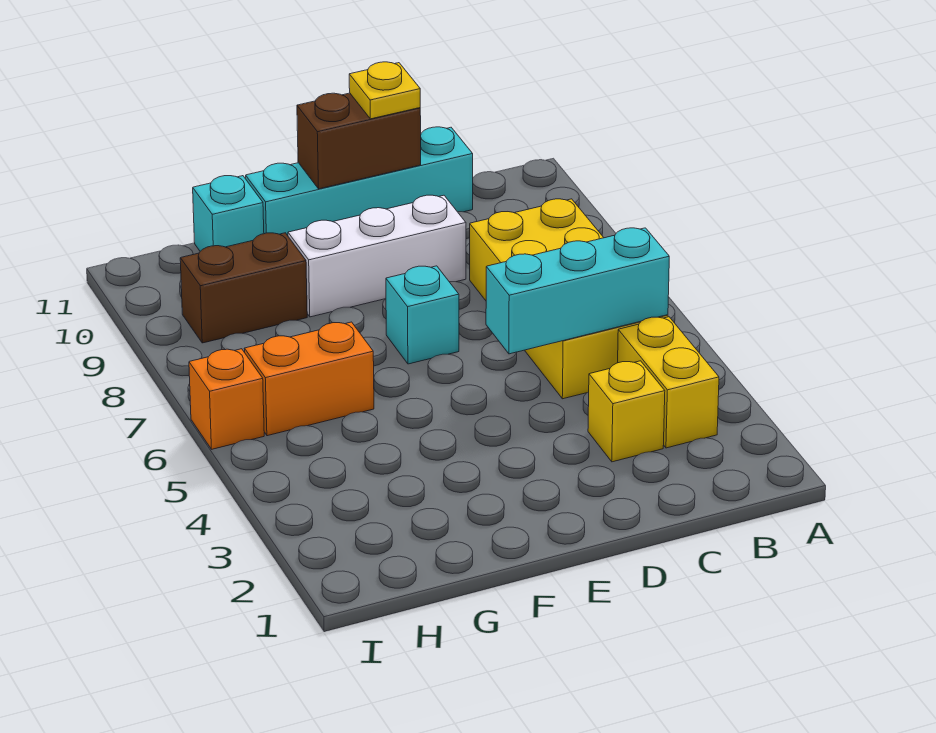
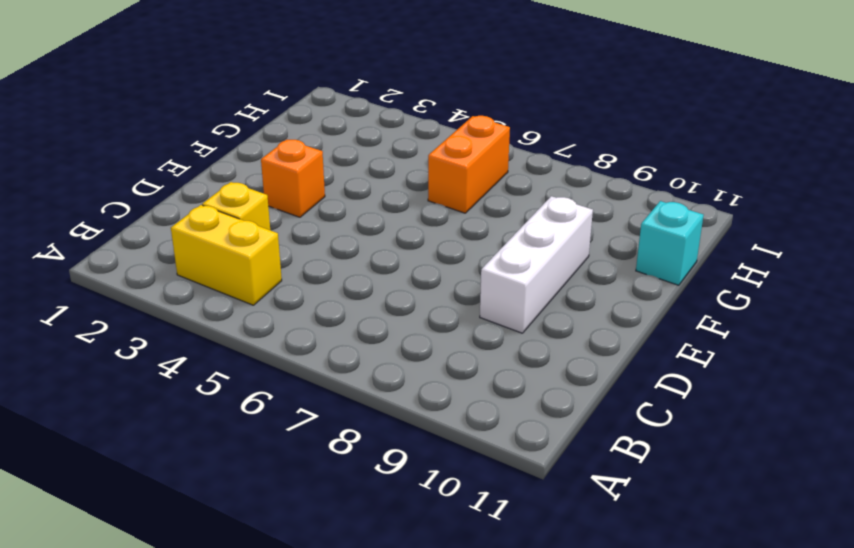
orange brick E3 level 1 -> orange brick I6 level 1
none -> yellow brick B5:C8 level 1
none -> cyan brick C11:F11 level 1
none -> cyan brick E7 level 1

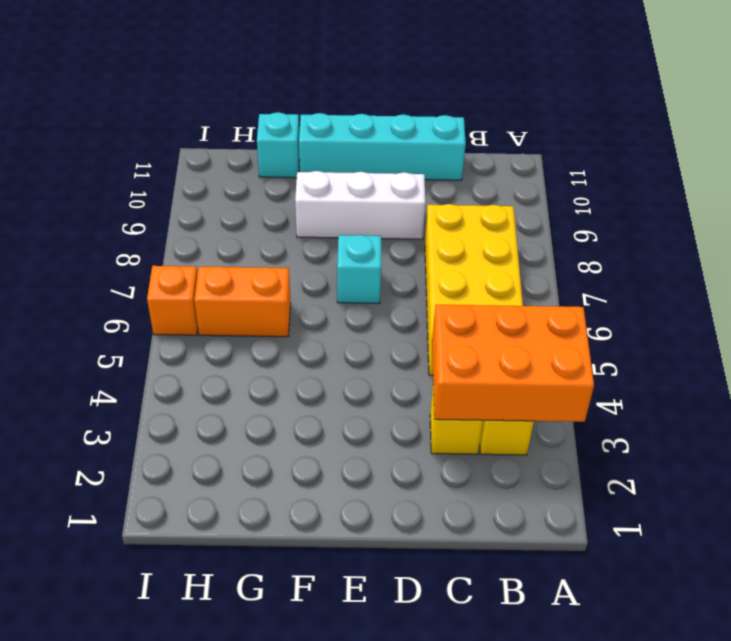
orange brick A3:C4 level 2 -> none
none -> brown brick G9:H9 level 1
none -> cyan brick B5:D5 level 2
none -> brown brick D11:E11 level 2

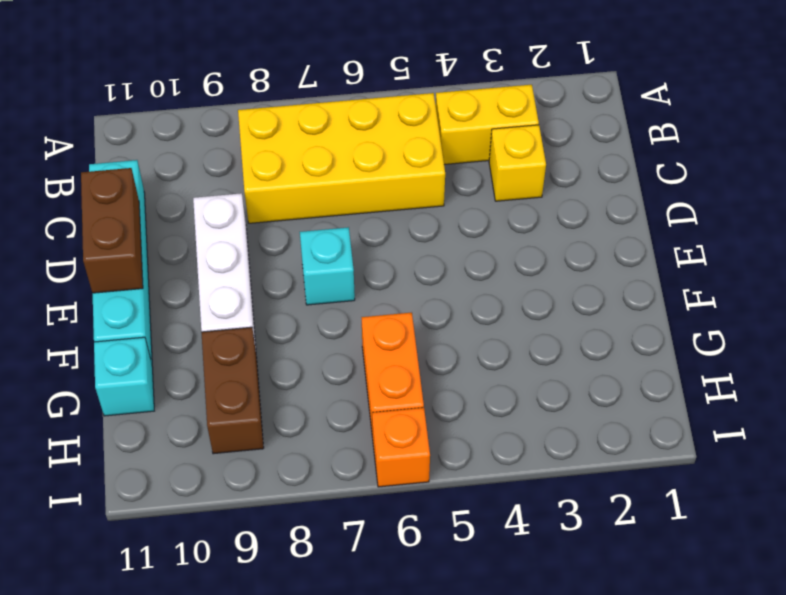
none -> cyan brick B5:D5 level 2
none -> yellow plate D11 level 3

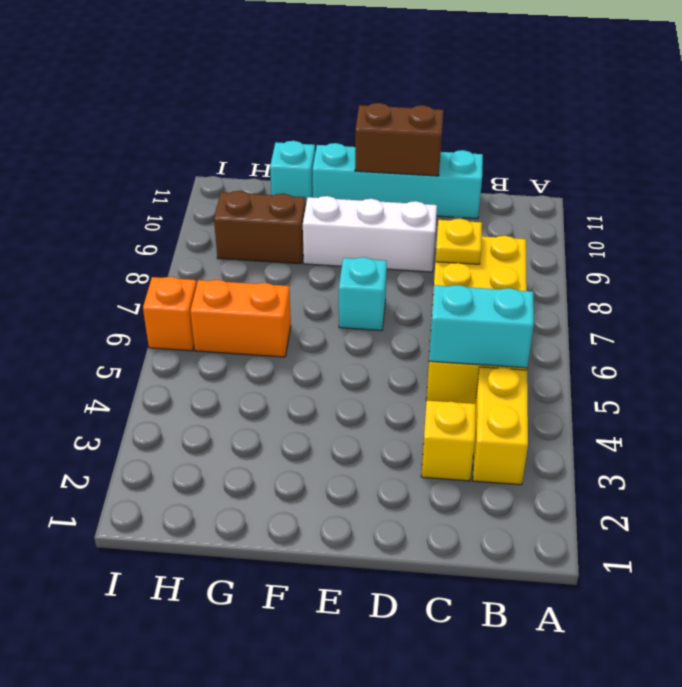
cyan brick B5:C5 level 2 -> cyan brick B5:D5 level 2
yellow plate C8 level 2 -> yellow plate D11 level 3

